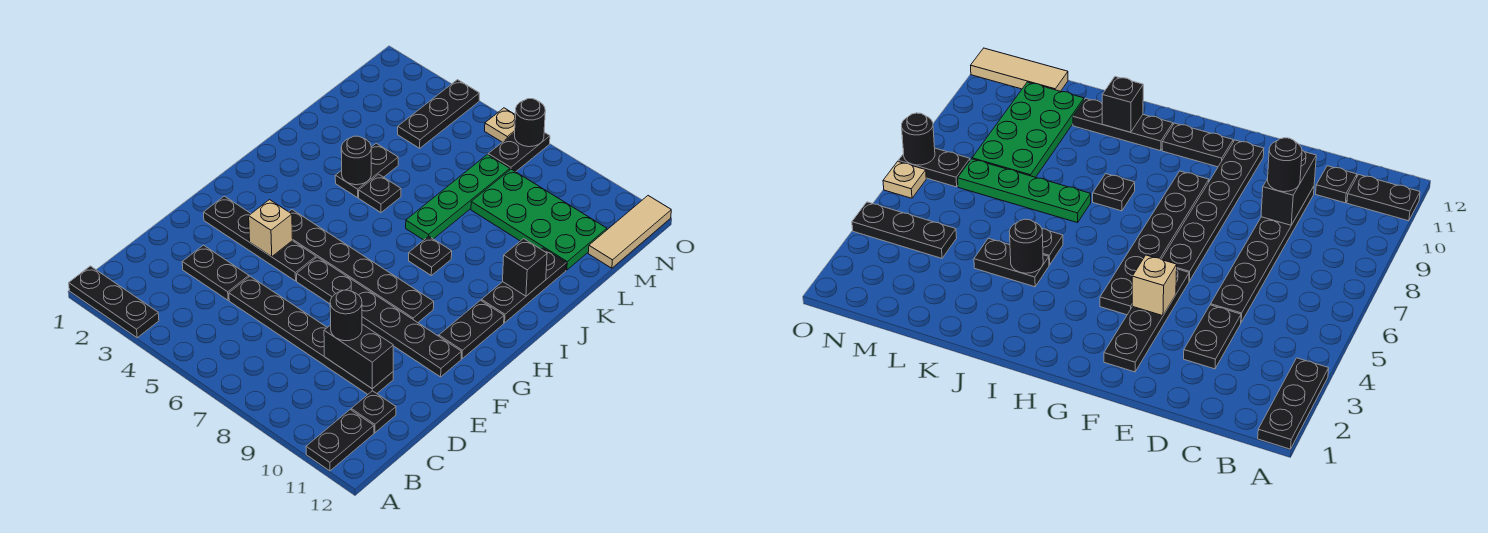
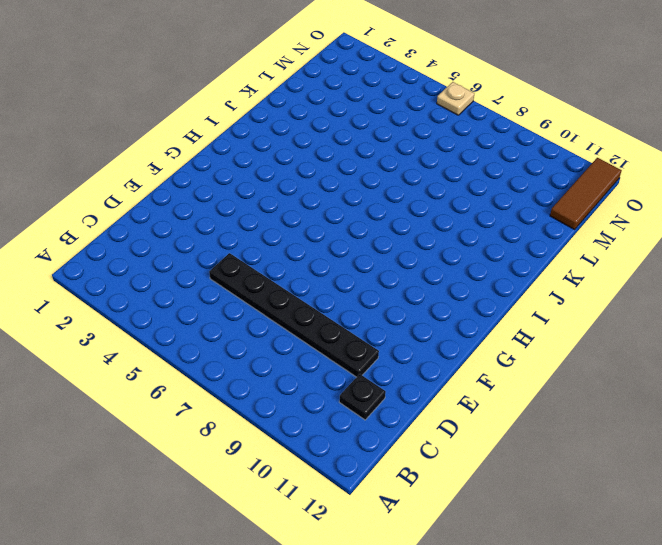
brown tile M12:O12 level 1 -> tan tile M12:O12 level 1
none -> black plate A1:A3 level 1
none -> black plate A11:B11 level 1
none -> black plate D3:D4 level 1

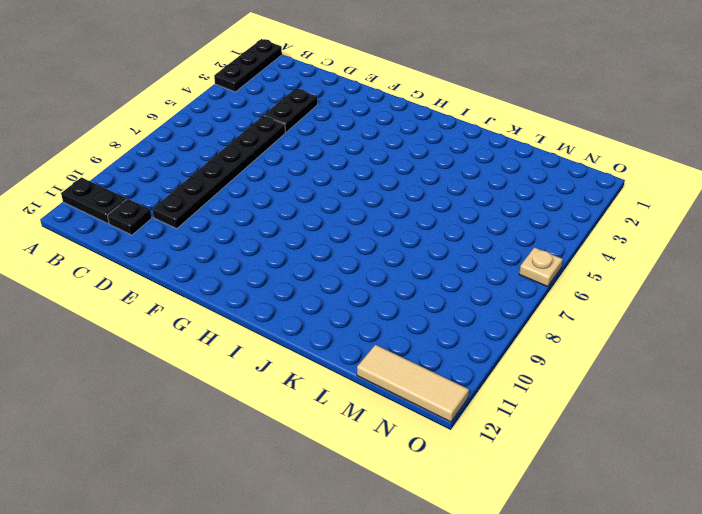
none -> black plate F2:F5 level 1
none -> black plate F6:F11 level 1
none -> black plate G4:G9 level 1

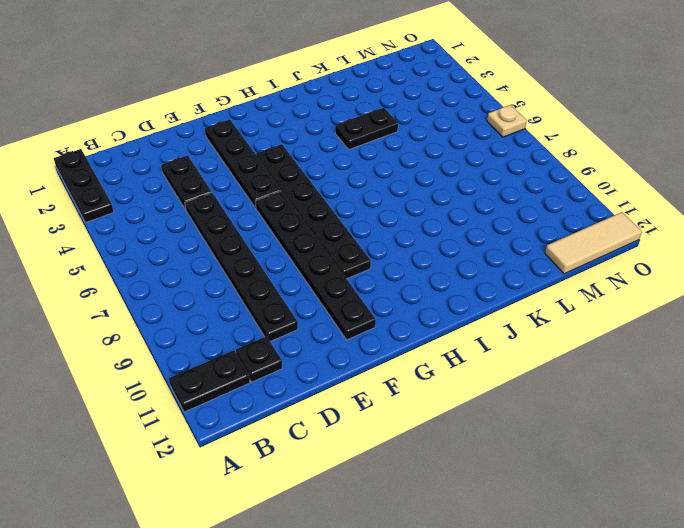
none -> black plate G11:H11 level 1
none -> black plate I8 level 1
none -> black plate I11:K11 level 1

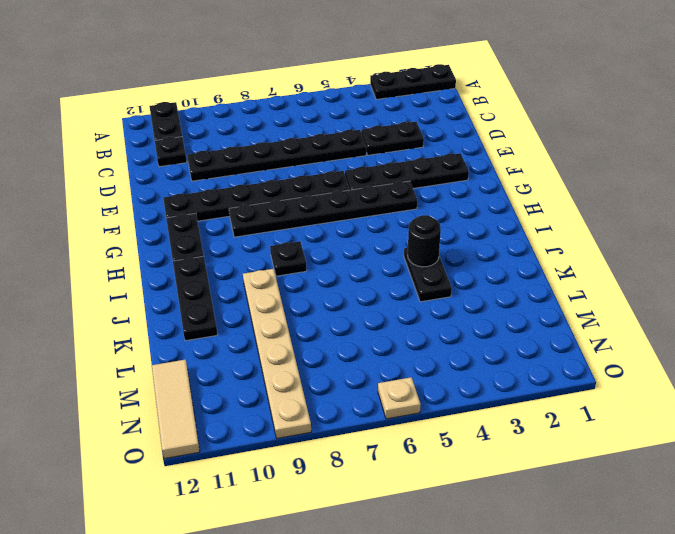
tan plate J9:O9 level 1 -> green plate L8:M11 level 1
none -> black plate J5 level 1
none -> green plate J7:M7 level 1
none -> black plate M4:O4 level 1

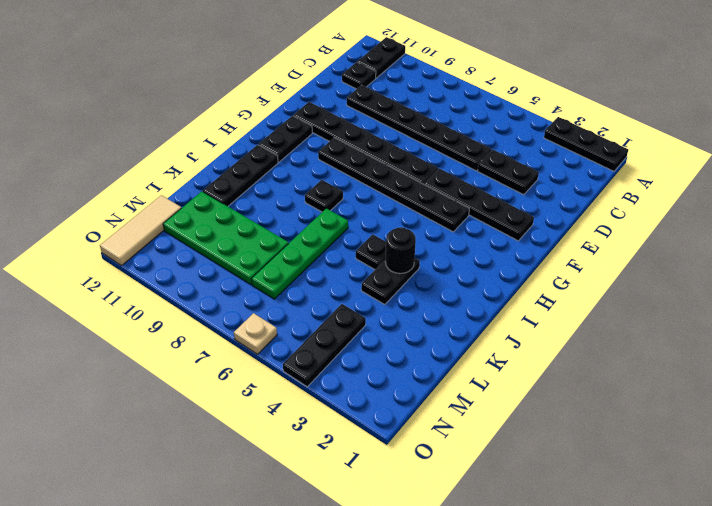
none -> black plate N7:O7 level 1
none -> black brick D9:D10 level 2
none -> tan brick F4 level 2

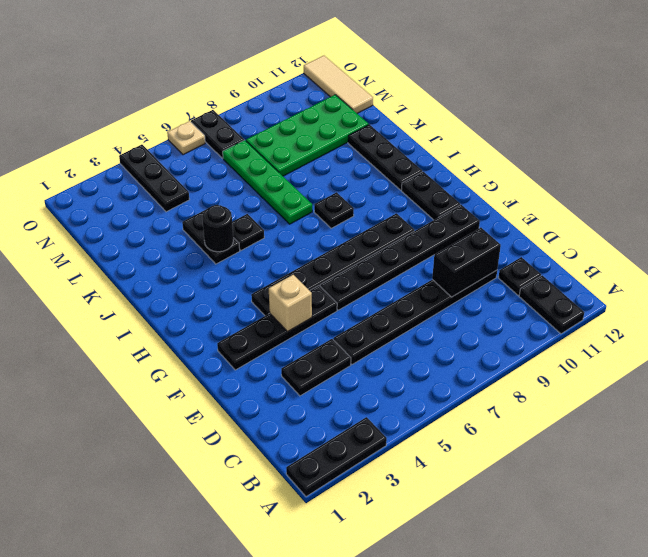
none -> black brick J11 level 2
none -> black round brick O7 level 2
none -> black round brick D9 level 3

